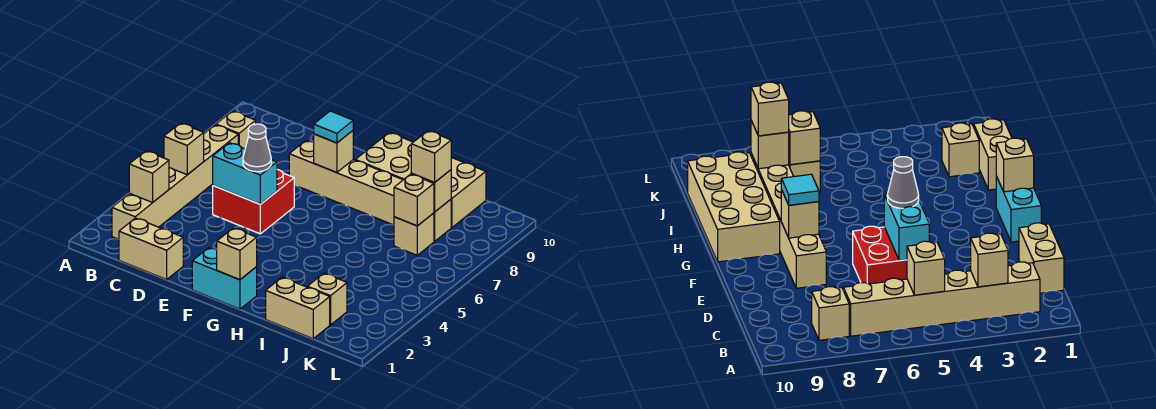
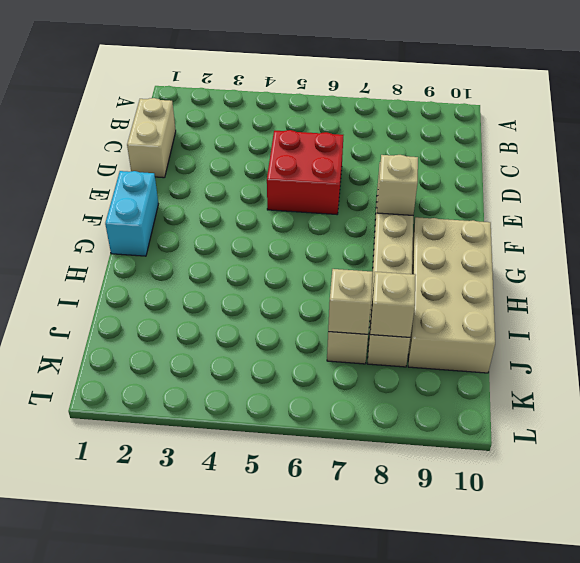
none -> tan brick B2:B7 level 1
none -> tan brick B8 level 1
none -> tan brick I1:J1 level 1

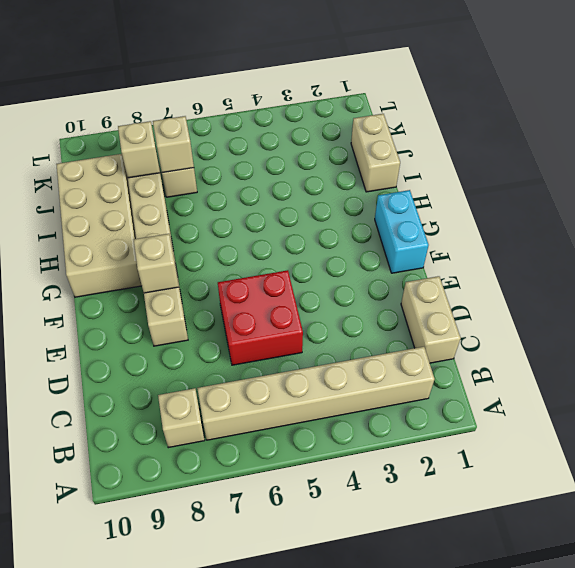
none -> tan brick J2 level 1
none -> tan brick B3 level 2
none -> tan brick B5 level 2

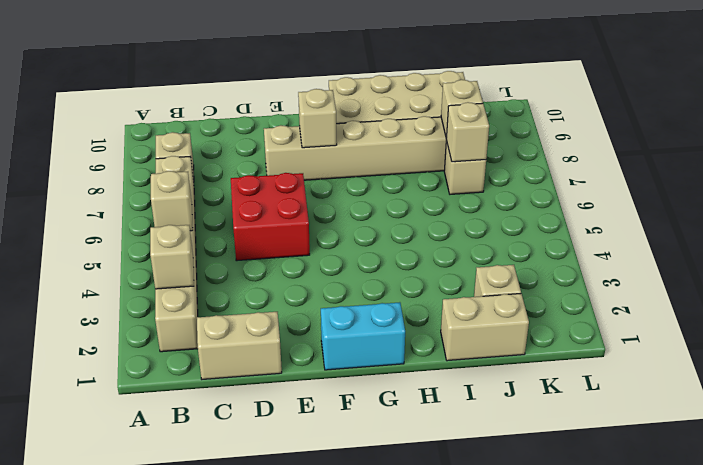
none -> cyan brick D5:E5 level 2
none -> tan brick G1 level 2
none -> grey cone E5 level 3

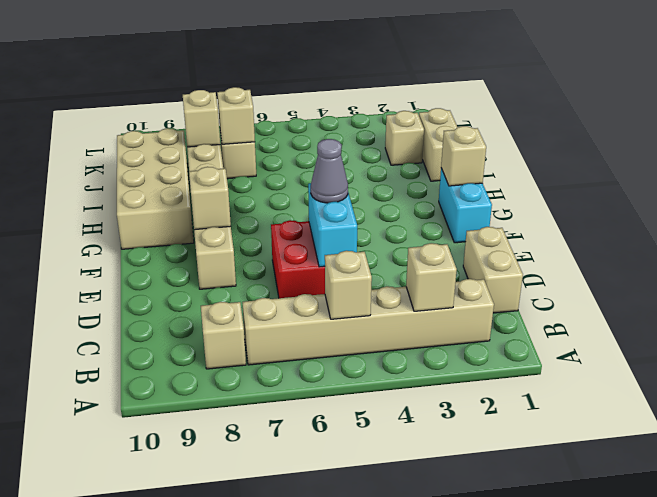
none -> cyan tile F8 level 3
none -> tan brick J8 level 3

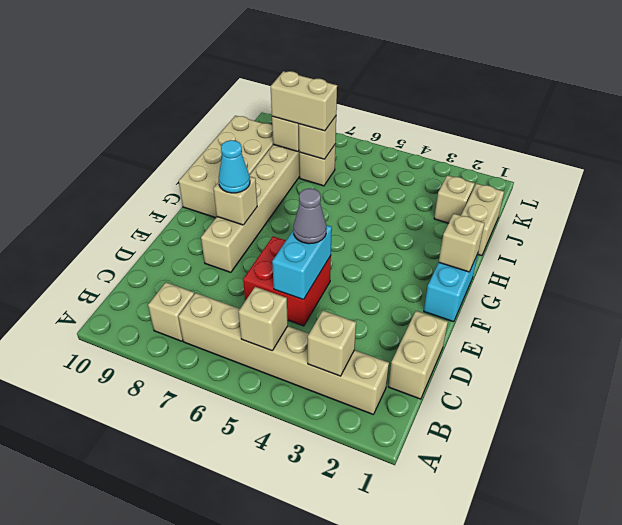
cyan cone F8 level 3 -> cyan tile F8 level 3
tan brick J7:J8 level 3 -> tan brick J8 level 3

